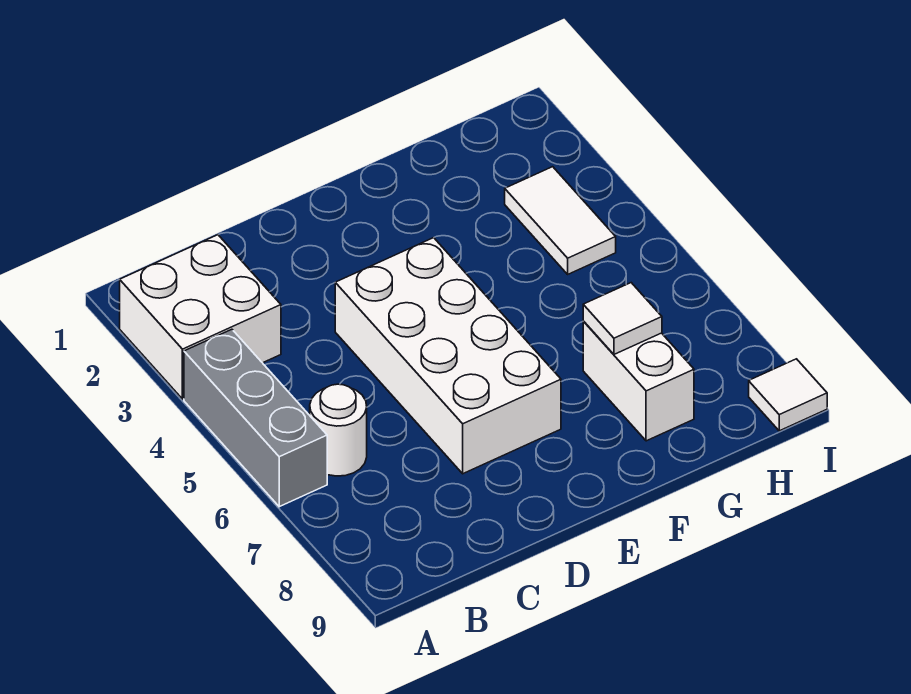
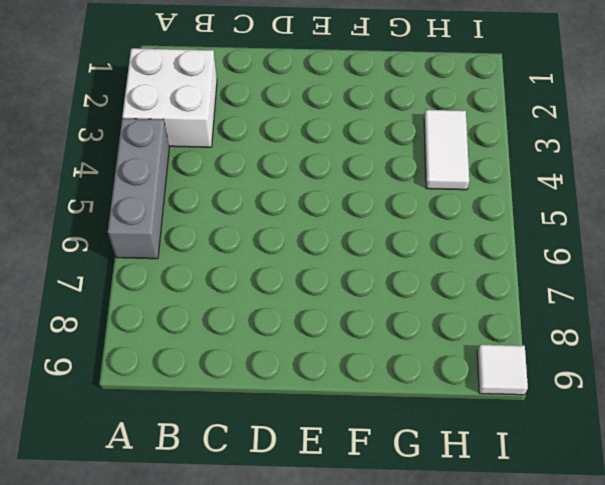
none -> white round brick B6 level 1
none -> white brick D4:E7 level 1

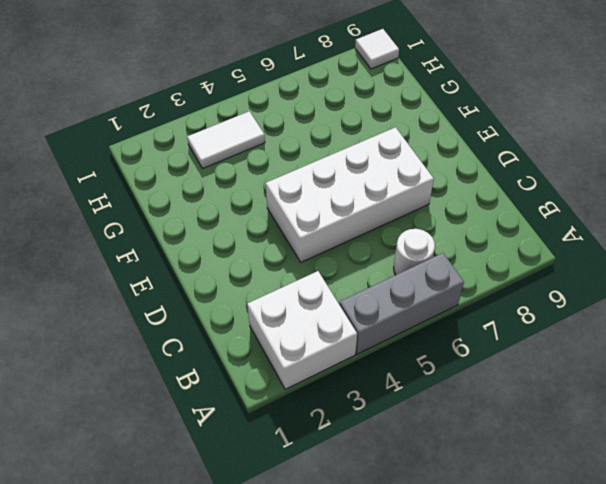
none -> white brick G7:G8 level 1
none -> white tile G7 level 2

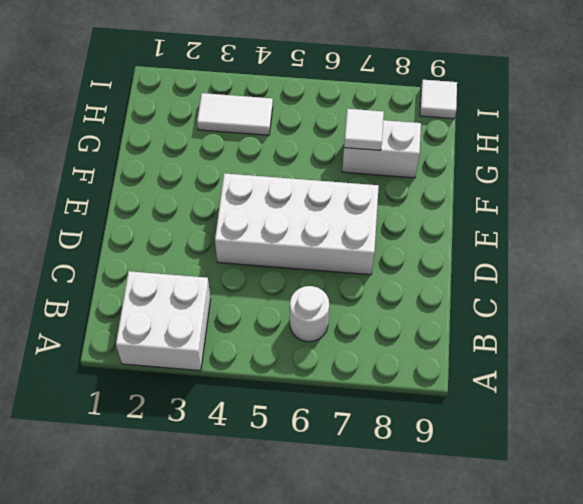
none -> grey brick A4:A6 level 1

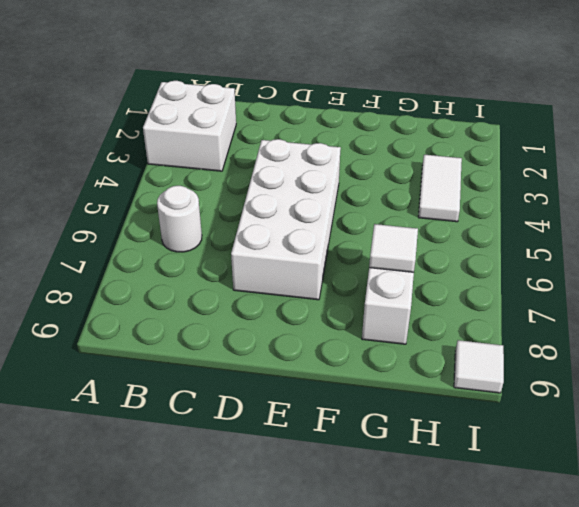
none -> grey brick A4:A6 level 1

